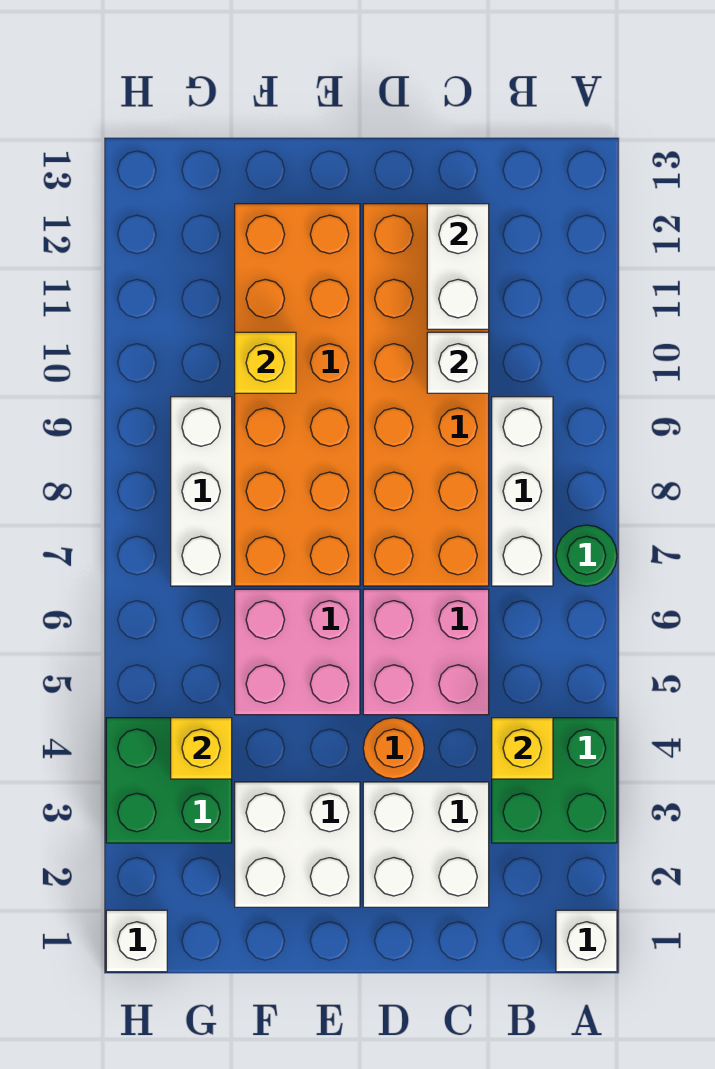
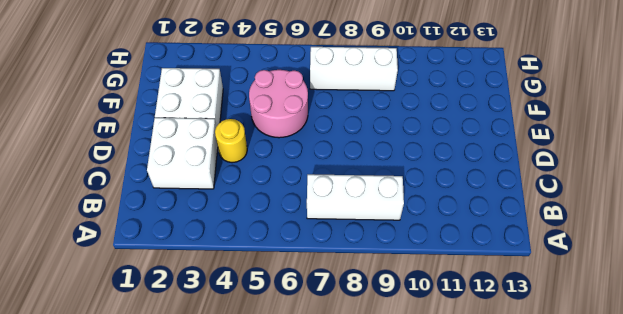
yellow round brick D4 level 1 -> orange round brick D4 level 1
pink round brick E5:F6 level 1 -> pink brick E5:F6 level 1
none -> white brick A1 level 1
none -> green brick A3:B4 level 1
none -> green round brick A7 level 1

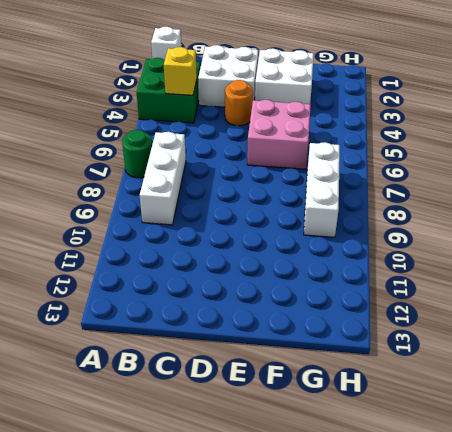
none -> pink brick C5:D6 level 1
none -> orange brick C7:D12 level 1
none -> orange brick E7:F12 level 1

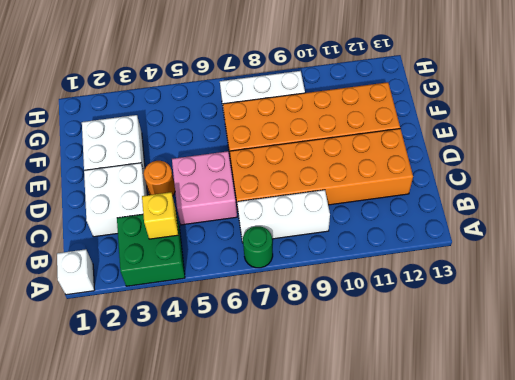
none -> pink brick E5:F6 level 1
none -> green brick G3:H4 level 1
none -> white brick H1 level 1

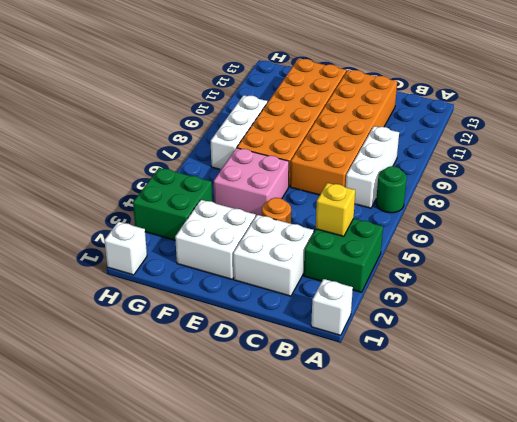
none -> pink brick C5:D6 level 1
none -> white brick C10 level 2
none -> white brick C11:C12 level 2

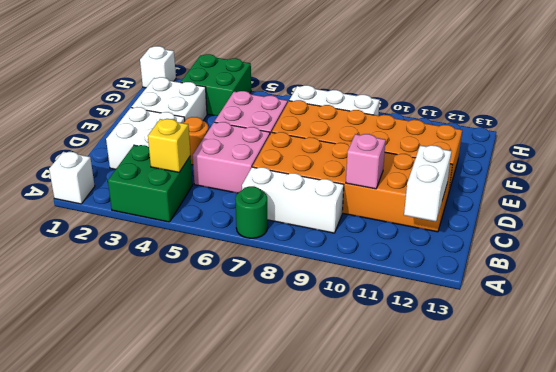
white brick B12:C12 level 2 -> white brick C11:C12 level 2
pink brick C10 level 2 -> white brick C10 level 2
none -> yellow brick F10 level 2
none -> yellow brick G4 level 2

